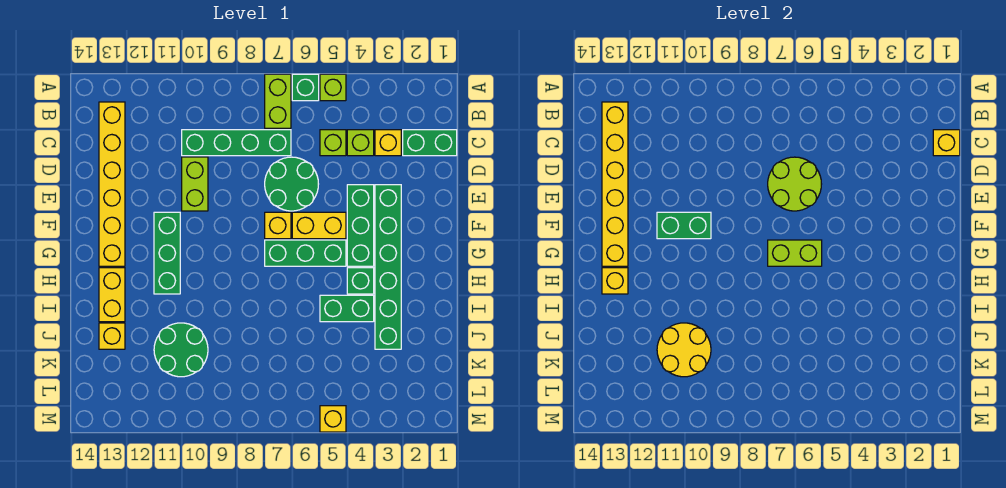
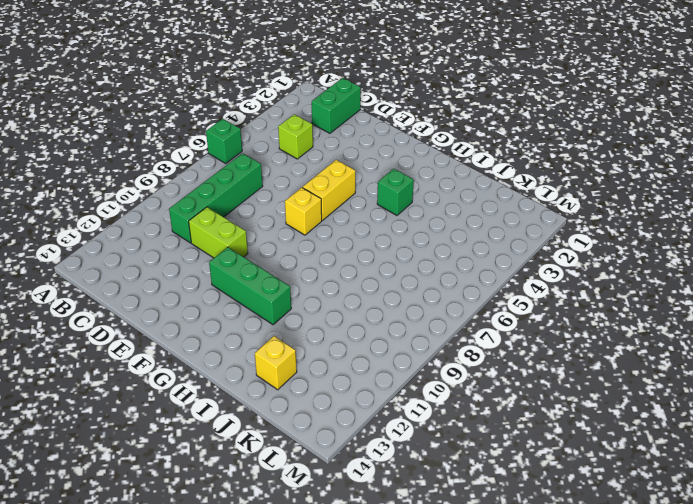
none -> lime brick A5 level 1
none -> lime brick A7:B7 level 1
none -> yellow brick B13:G13 level 1
none -> yellow brick C3 level 1

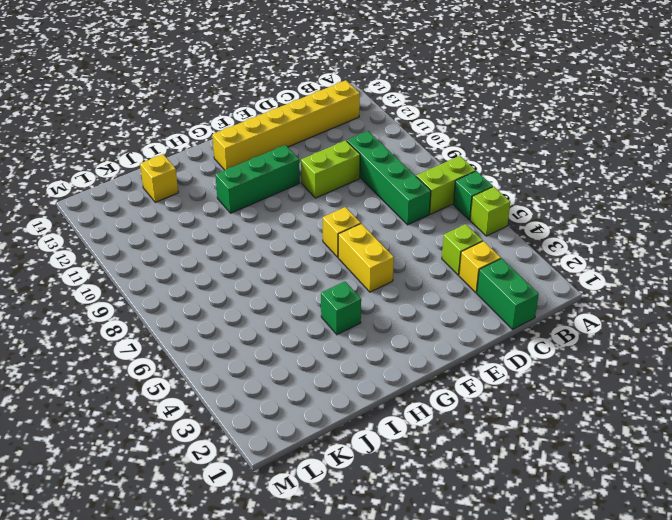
none -> lime brick C5 level 1
none -> green round brick D6:E7 level 1
none -> green brick E3:J3 level 1
none -> green brick E4:G4 level 1

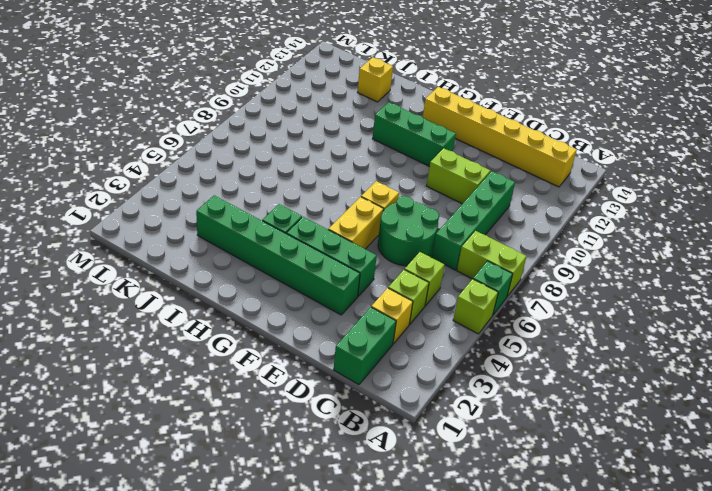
none -> green brick G5:G7 level 1
none -> yellow brick H13:I13 level 1
none -> green brick I4:I5 level 1
none -> green round brick J10:K11 level 1

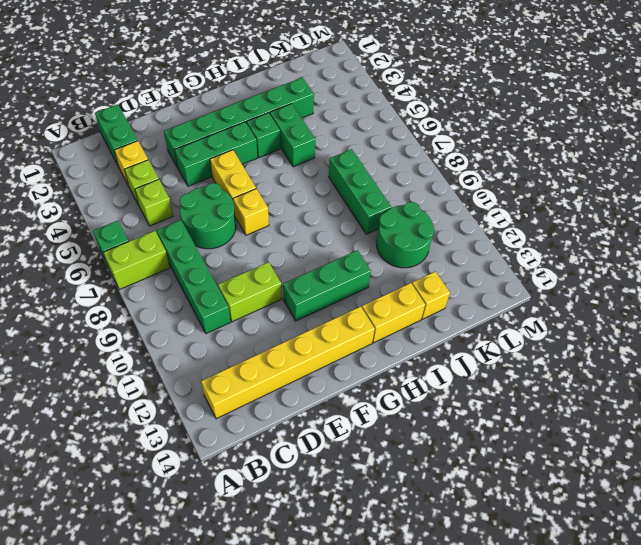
green brick J7:J9 level 1 -> green brick G5:G7 level 1
none -> lime brick A5 level 1
none -> yellow brick M5 level 1
none -> yellow brick B13:G13 level 2
none -> yellow brick C1 level 2

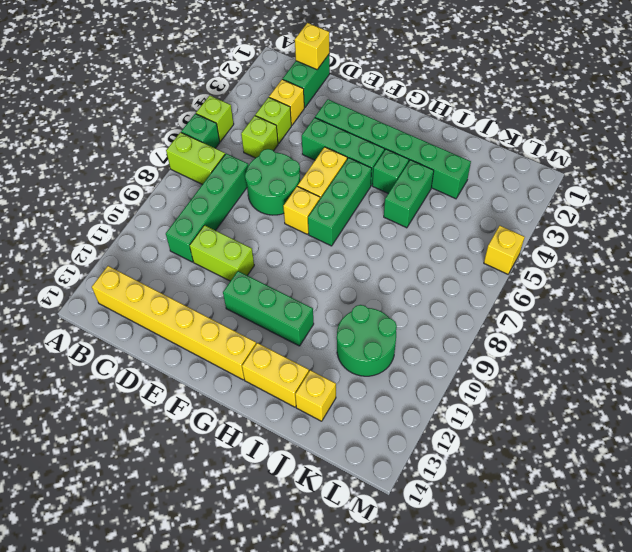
none -> yellow brick B13:G13 level 2
none -> lime round brick D6:E7 level 2
none -> green brick F10:F11 level 2
none -> lime brick G6:G7 level 2

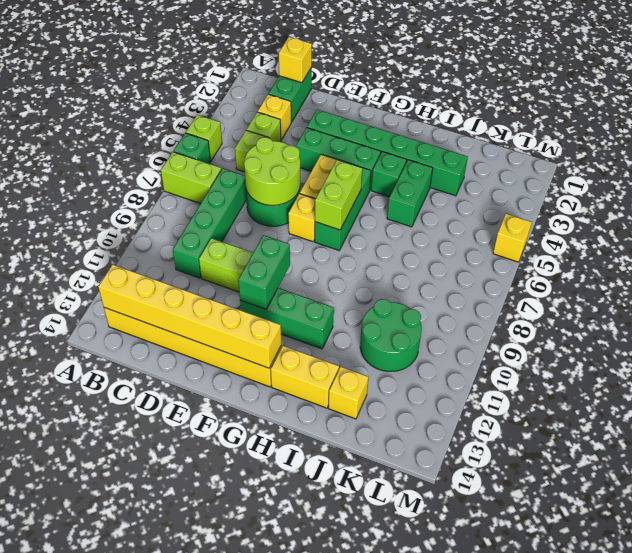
none -> yellow brick H13 level 2
none -> yellow round brick J10:K11 level 2

